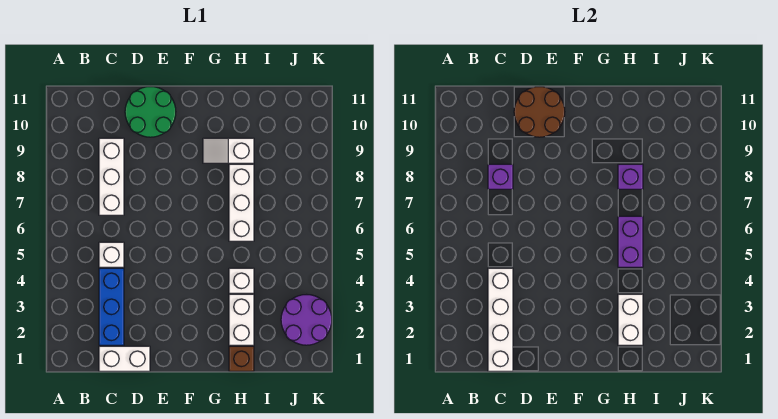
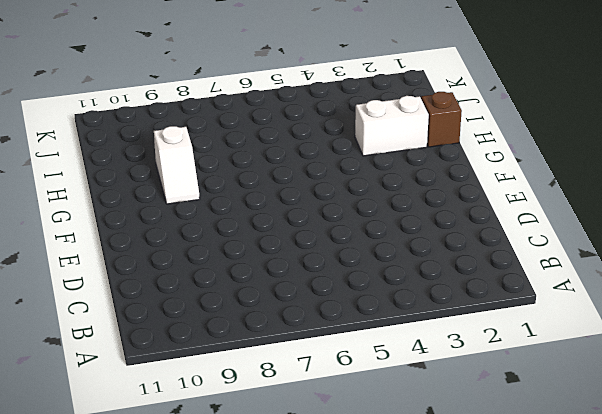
none -> white brick C1:D1 level 1
none -> blue brick C2:C4 level 1
none -> white brick C5 level 1

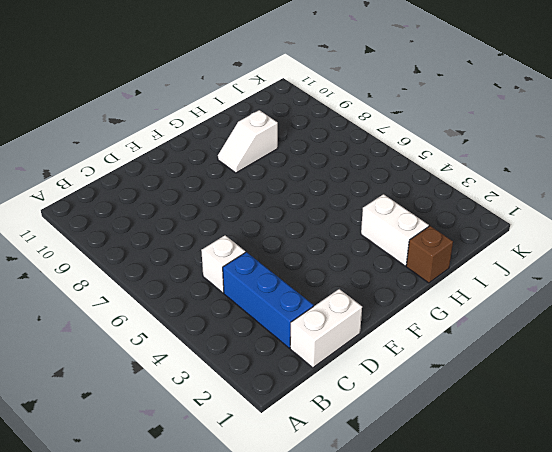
none -> white brick C7:C9 level 1
none -> green round brick D10:E11 level 1
none -> white brick H4 level 1

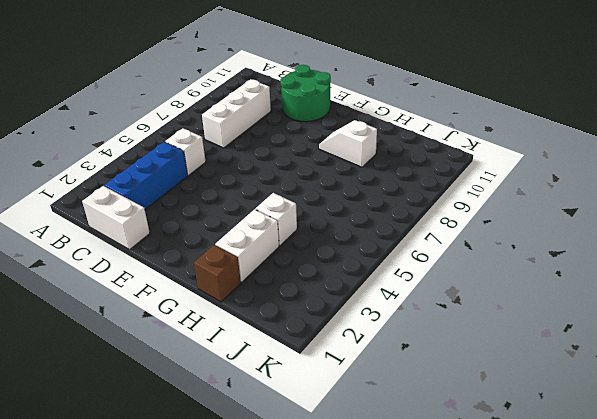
none -> white brick H6:H8 level 1
none -> purple round brick J2:K3 level 1
none -> white brick C1:C4 level 2

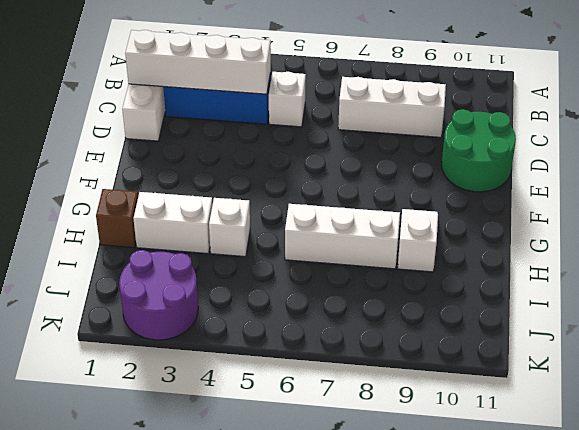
none -> purple brick C8 level 2
none -> brown round brick D10:E11 level 2
none -> white brick H2:H3 level 2

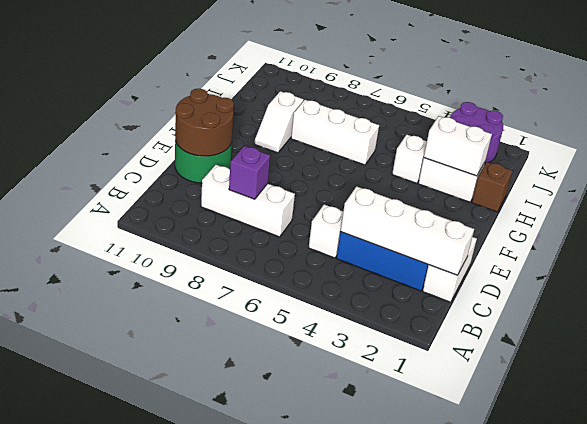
none -> purple brick H5:H6 level 2
none -> purple brick H8 level 2

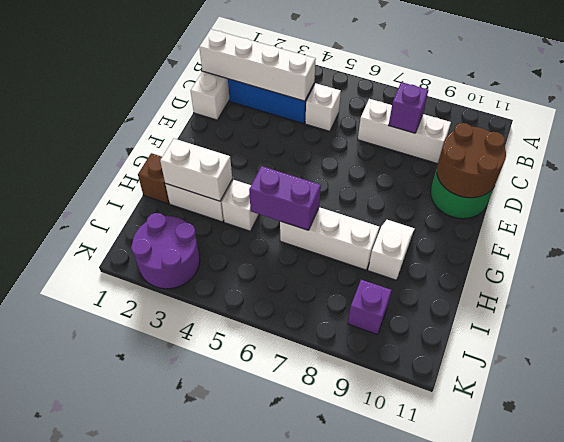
purple brick J9 level 1 -> purple brick H8 level 2

